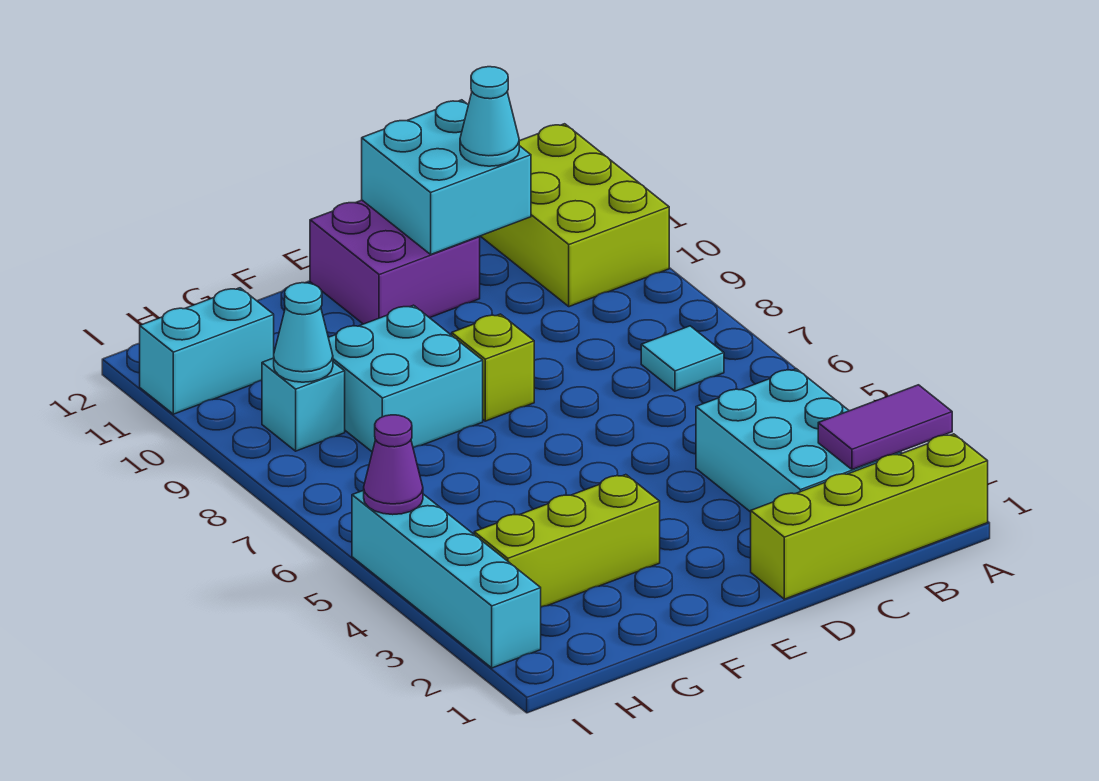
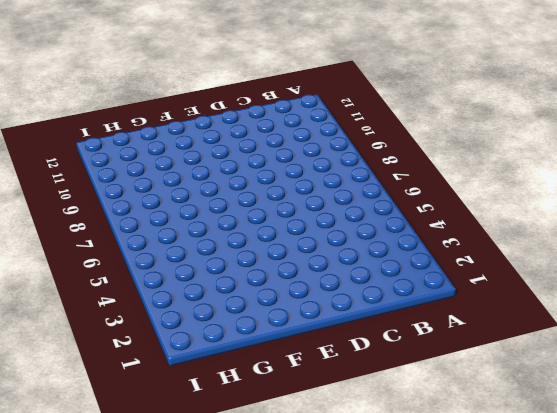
none -> lime brick A1:D1 level 1
none -> lime brick A10:B12 level 1
none -> cyan brick B2:C4 level 1

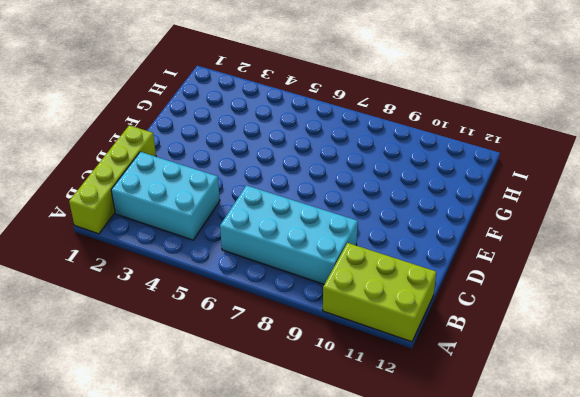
cyan brick B6:C9 level 1 -> cyan tile B7 level 1
none -> purple brick D11:E12 level 1
none -> lime brick E8 level 1
none -> lime brick F3:H3 level 1

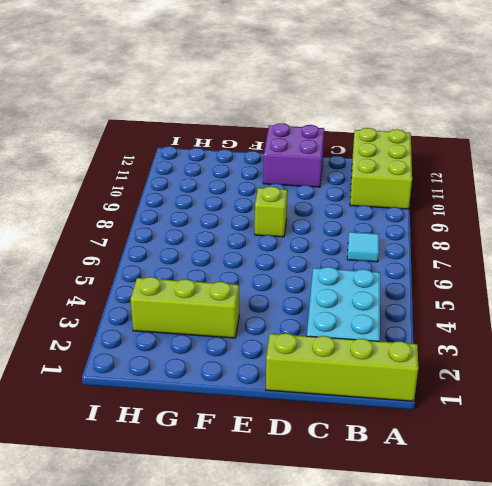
none -> cyan brick F8:G9 level 1
none -> cyan brick H9 level 1
none -> cyan brick H11:I11 level 1

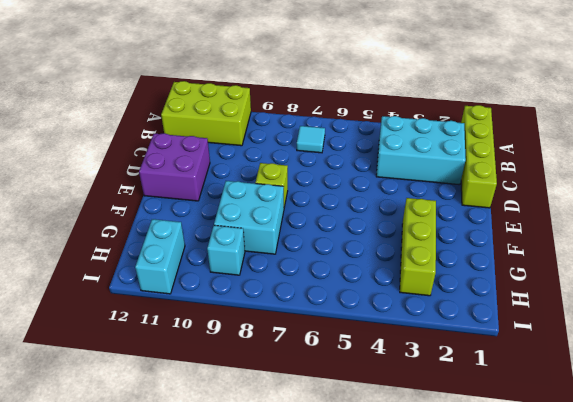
none -> cyan brick I2:I5 level 1
none -> purple tile A2:B2 level 2
none -> cyan brick C11:D12 level 2

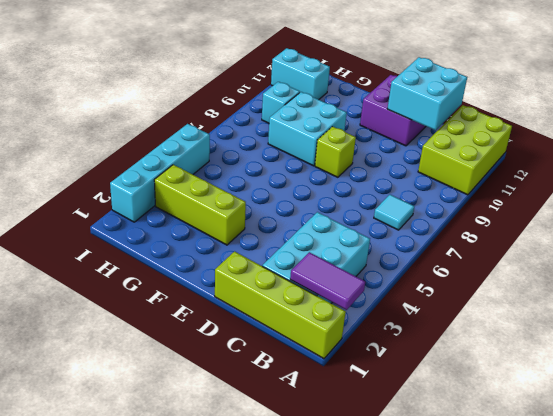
none -> cyan cone H9 level 2
none -> purple cone I5 level 2
none -> cyan cone C11 level 3

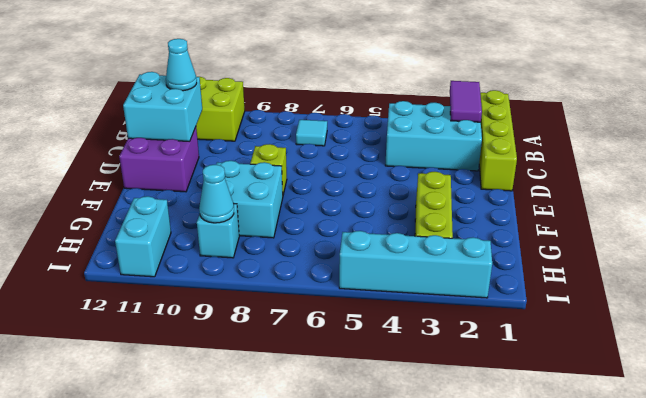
none -> purple cone I5 level 2

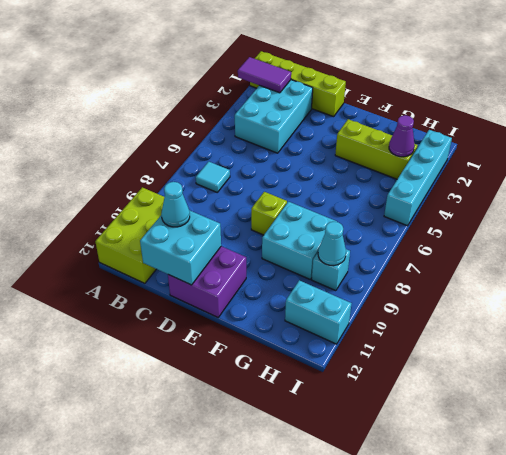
purple cone H3 level 2 -> purple cone I5 level 2

